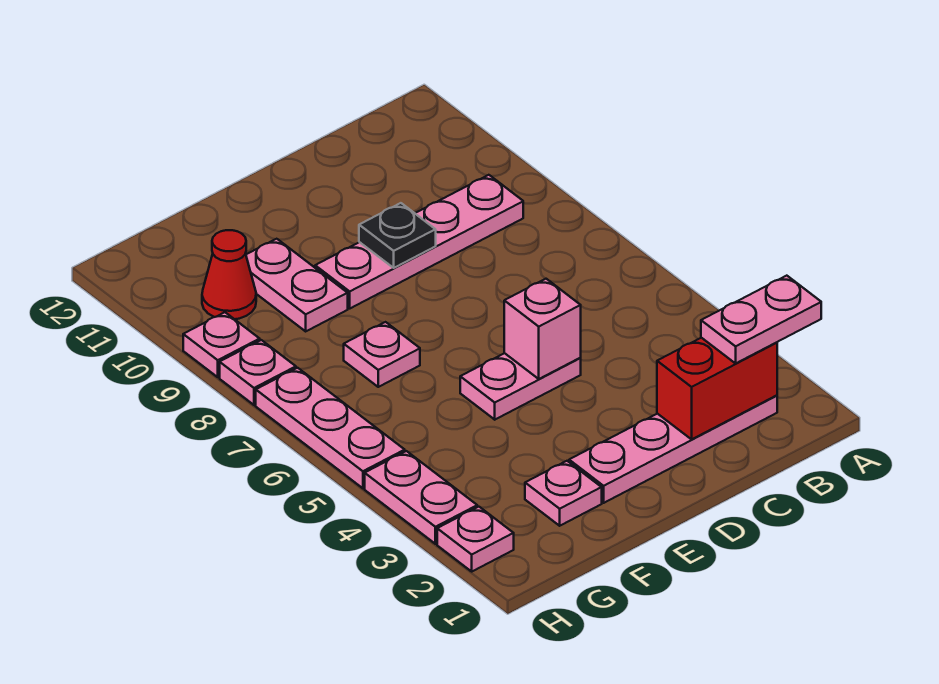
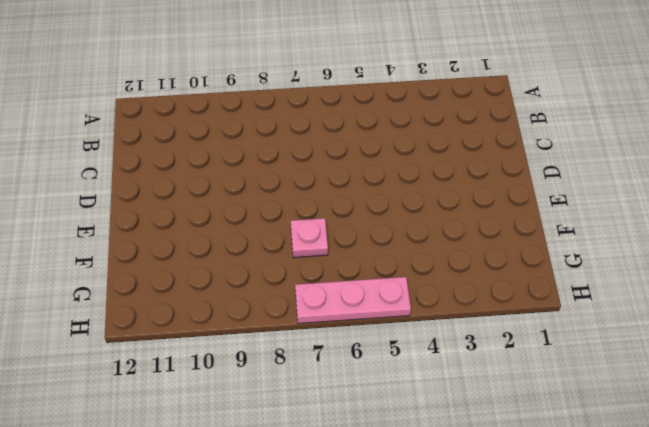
none -> pink plate B2:E2 level 1
none -> pink plate B9:E9 level 1
none -> pink plate D5:E5 level 1

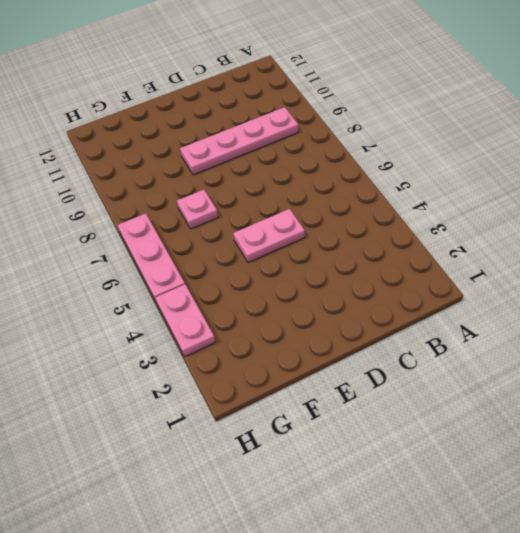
none -> pink plate B2:E2 level 1
none -> pink plate F2 level 1
none -> pink plate F9:F10 level 1

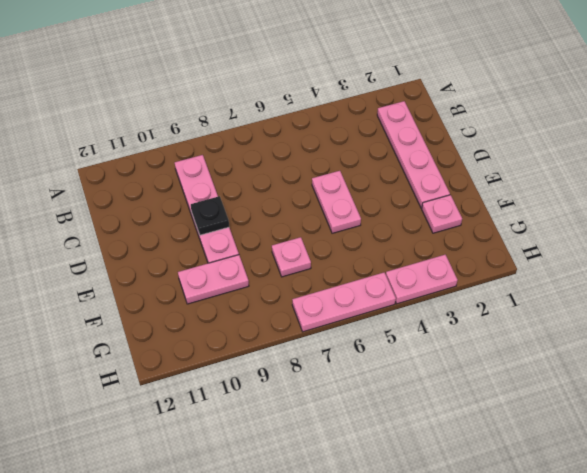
none -> red cone G10 level 1
none -> pink plate H2 level 1
none -> pink plate H8 level 1

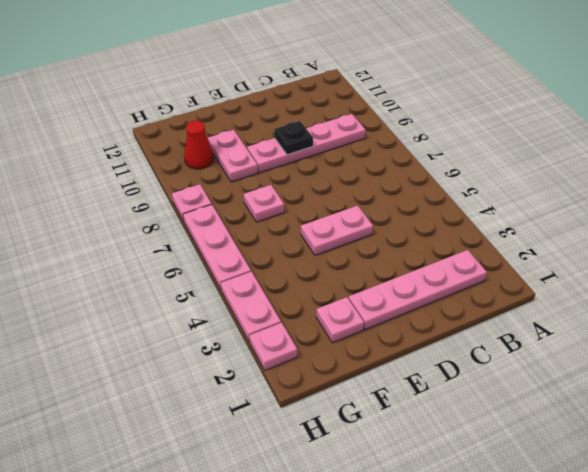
none -> pink plate H9 level 1
none -> red brick B2:C2 level 2
none -> pink brick D5 level 2

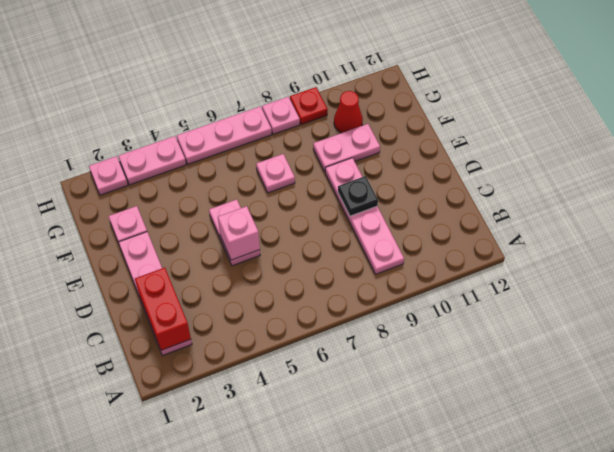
red plate H9 level 1 -> pink plate H9 level 1
none -> pink plate A2:B2 level 3

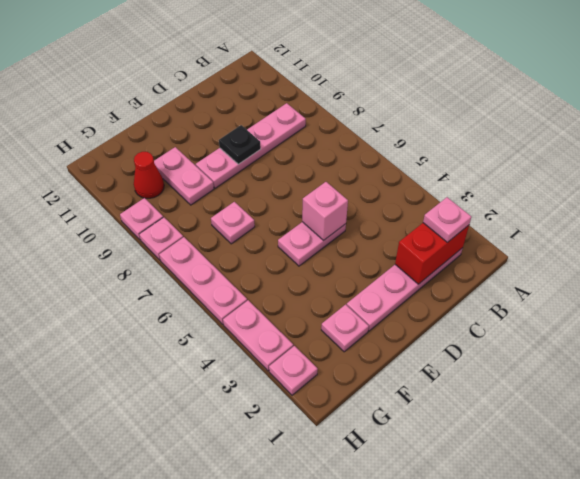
pink plate B2 level 3 -> pink plate A2:B2 level 3

